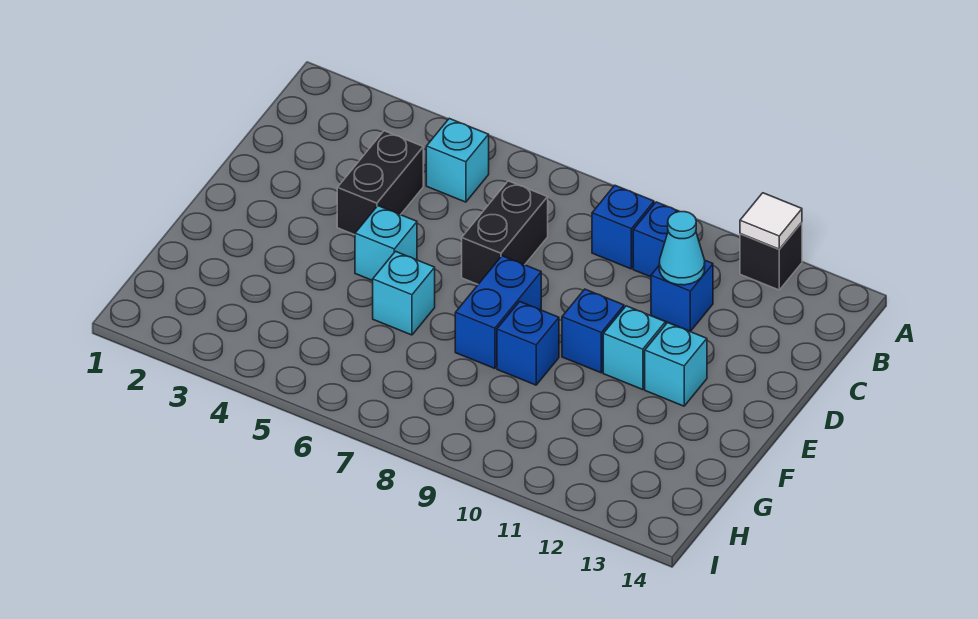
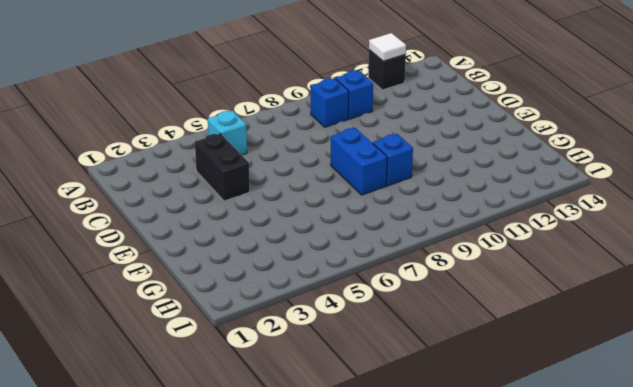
none -> black brick C7:D7 level 1
none -> blue brick C11 level 1
none -> cyan brick E5 level 1

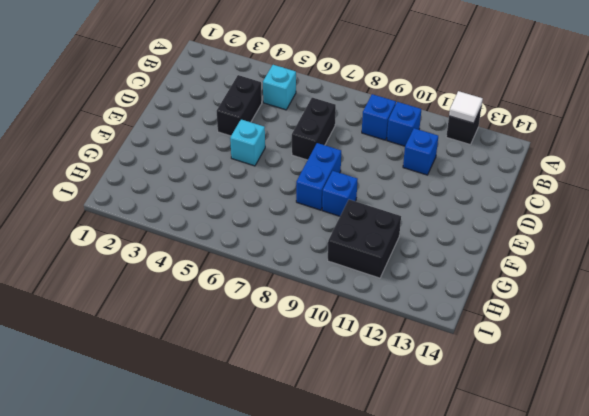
black brick G10:H11 level 1 -> none
none -> blue brick E10 level 1
none -> cyan brick E11 level 1
none -> cyan brick E12 level 1

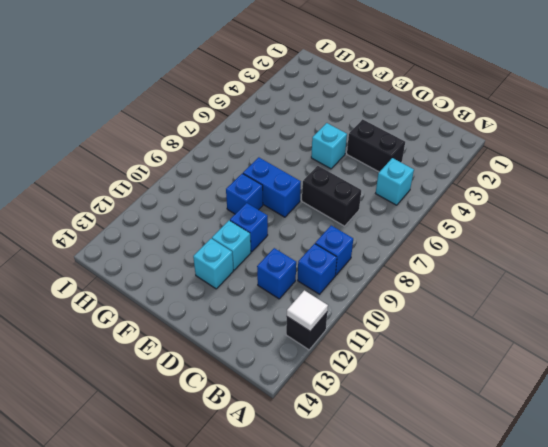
none -> cyan brick F6 level 1
none -> cyan cone C11 level 2

